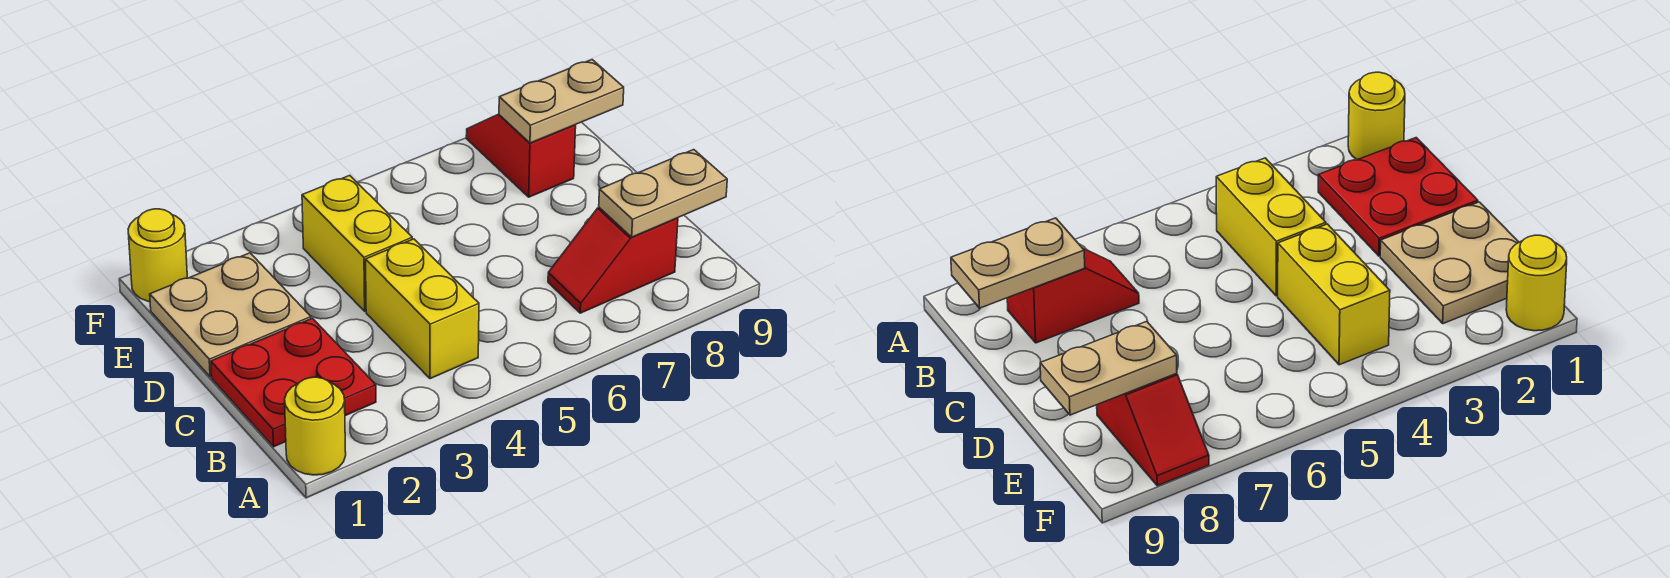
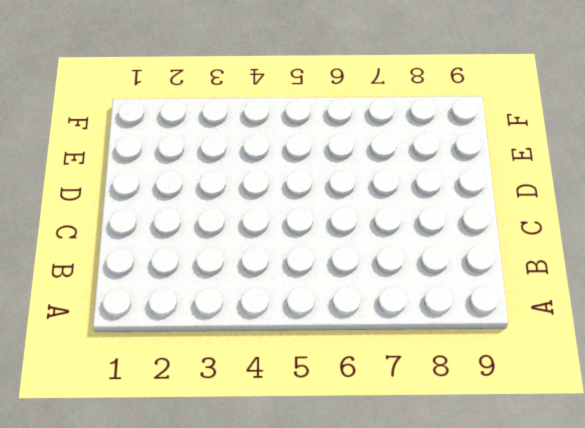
none -> yellow round brick A1 level 1
none -> red plate B1:C2 level 1

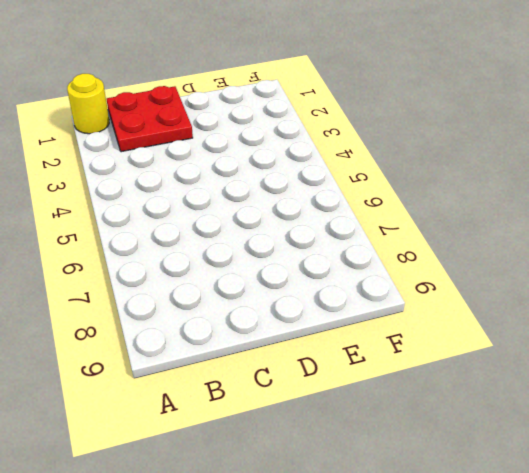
none -> yellow brick B4:C4 level 1
none -> red slope B7:B8 level 1 top 8

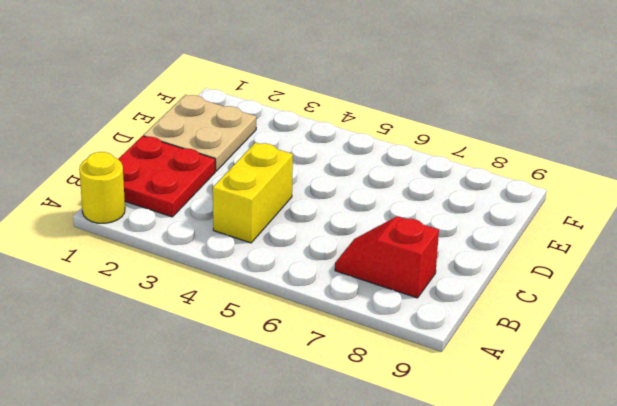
none -> yellow brick D4:E4 level 1
none -> red slope E8:F8 level 1 top E

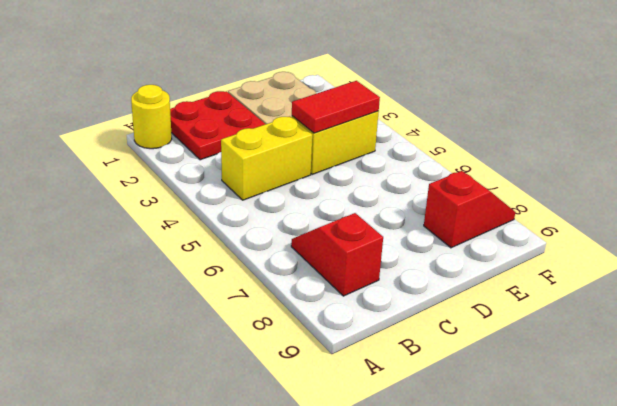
red tile D4:E4 level 2 -> none
none -> yellow round brick F1 level 1
none -> tan plate B8:B9 level 2

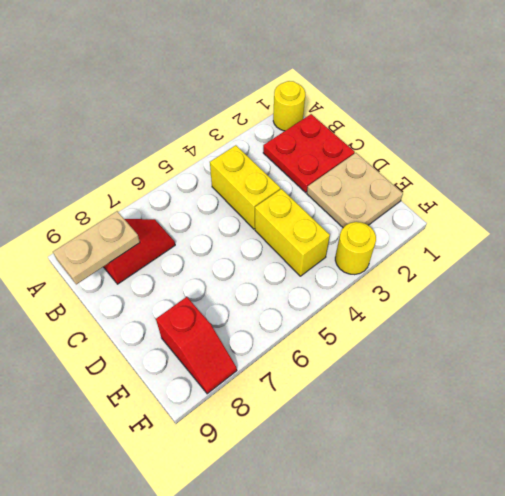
yellow round brick F3 level 1 -> yellow round brick F1 level 1
none -> tan plate E8:E9 level 2

